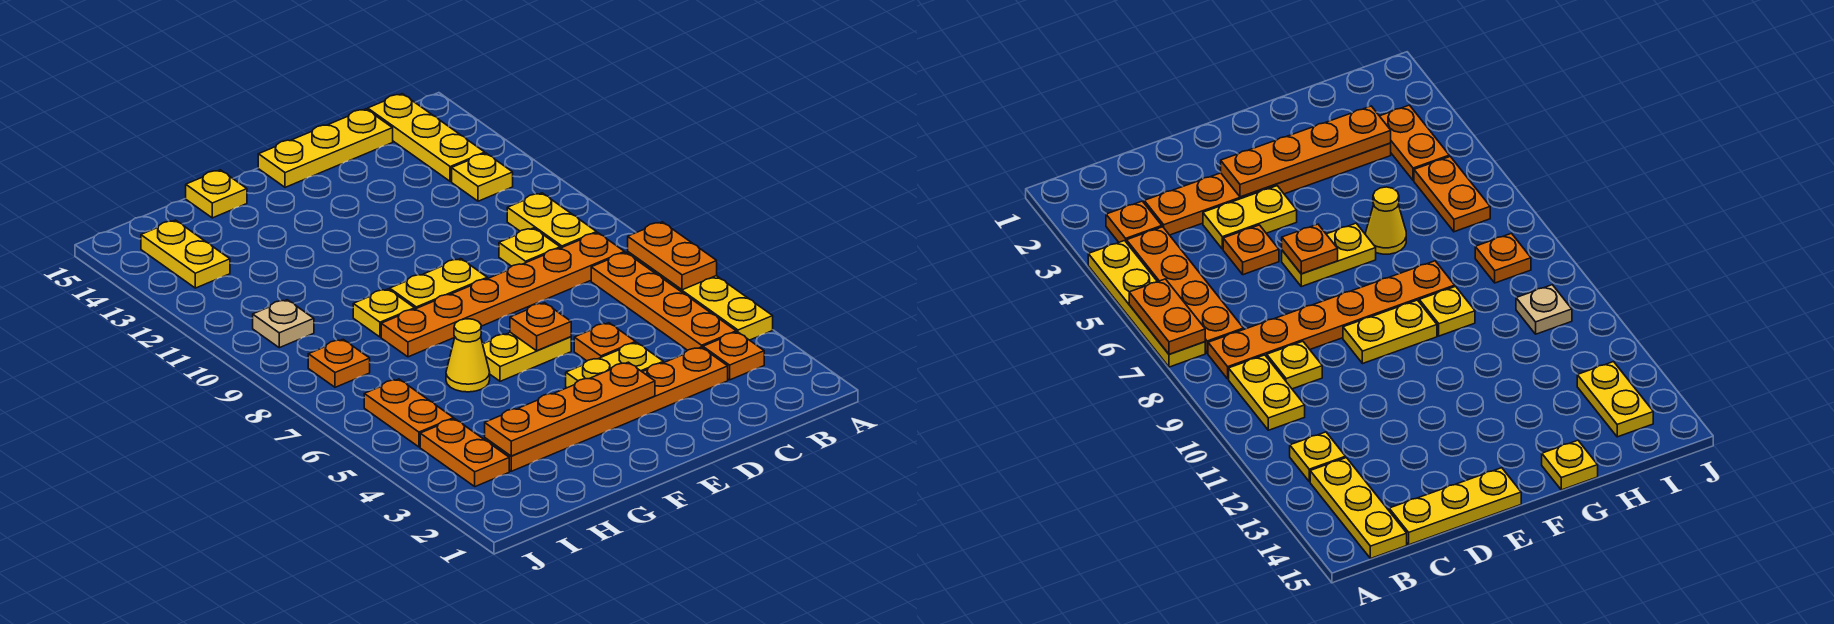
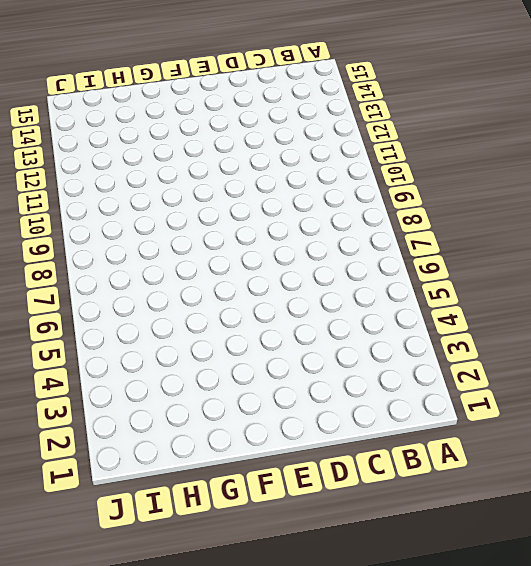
none -> yellow plate A4:A7 level 1
none -> orange plate B3 level 1
none -> orange plate B4:B7 level 1

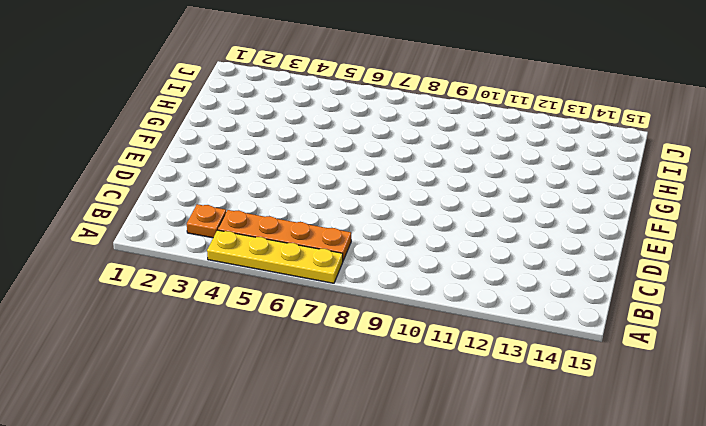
none -> orange plate B8:G8 level 1
none -> yellow plate B9:B10 level 1
none -> yellow plate B12 level 1

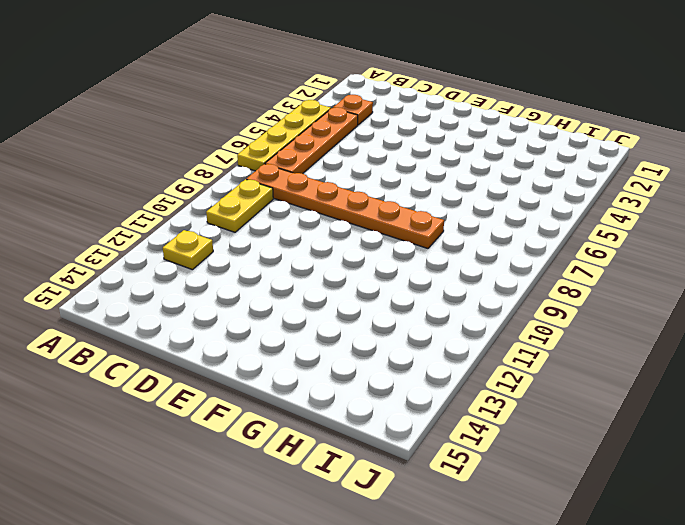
none -> yellow plate B13:B15 level 1
none -> orange plate C3:H3 level 1
none -> yellow plate C9 level 1

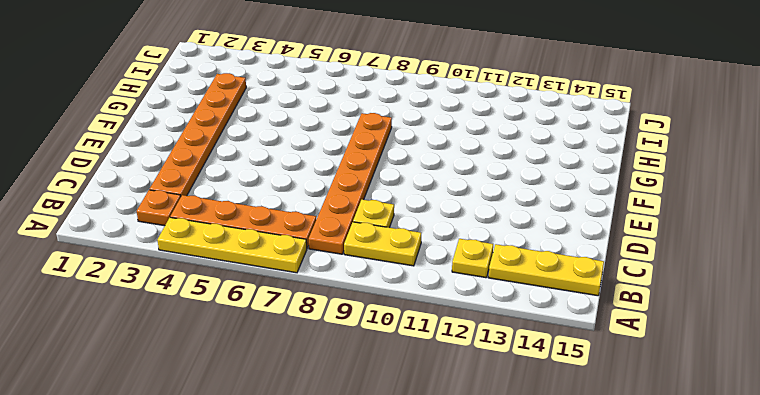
none -> yellow plate C15:E15 level 1
none -> yellow plate D4:E4 level 1
none -> orange plate D5 level 1

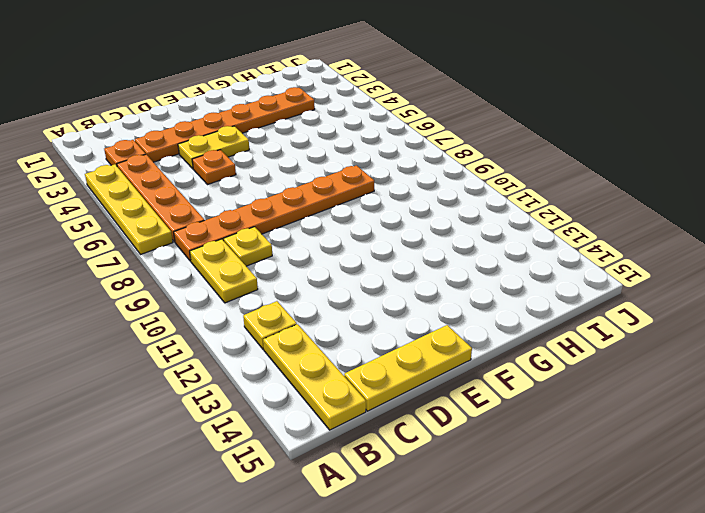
none -> yellow plate E6:F6 level 1
none -> yellow plate E9:F9 level 1
none -> yellow cone G6 level 1

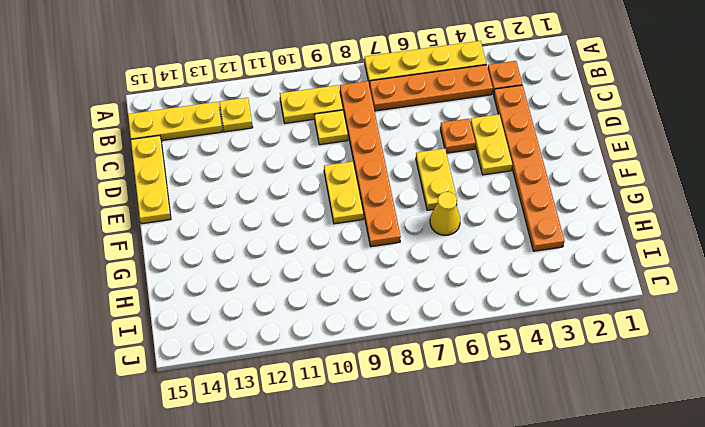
none -> yellow plate G9 level 1
none -> yellow plate G15 level 1
none -> orange plate I3:I4 level 1

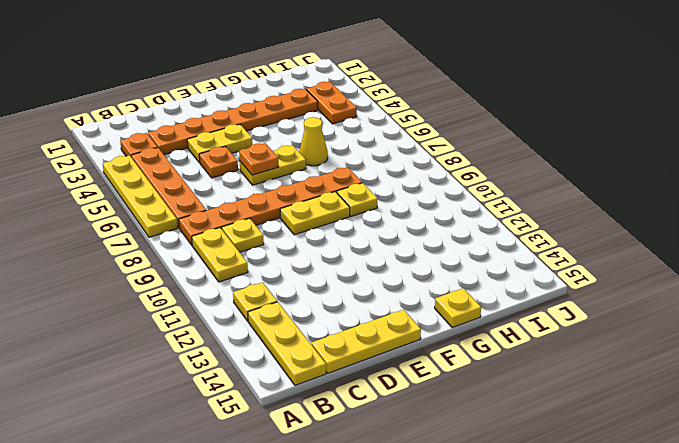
none -> orange plate I5:I6 level 1
none -> orange plate I8 level 1
none -> tan plate I10 level 1

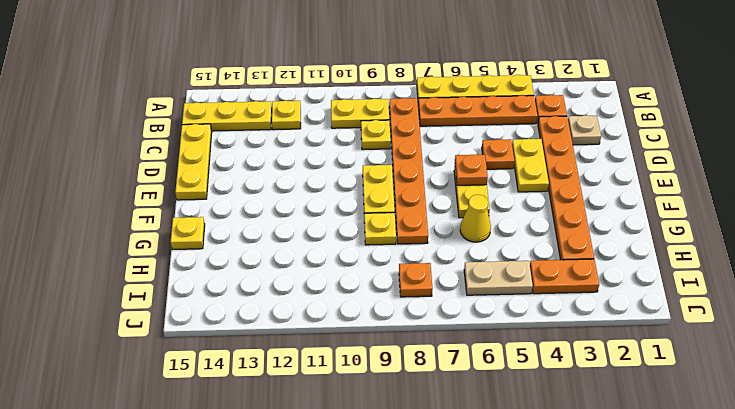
tan plate C2 level 1 -> tan plate I10 level 1
tan plate I5:I6 level 1 -> orange plate I5:I6 level 1
none -> yellow plate I13:I14 level 1
none -> orange plate A6:A7 level 2
none -> orange plate E3:H3 level 2

